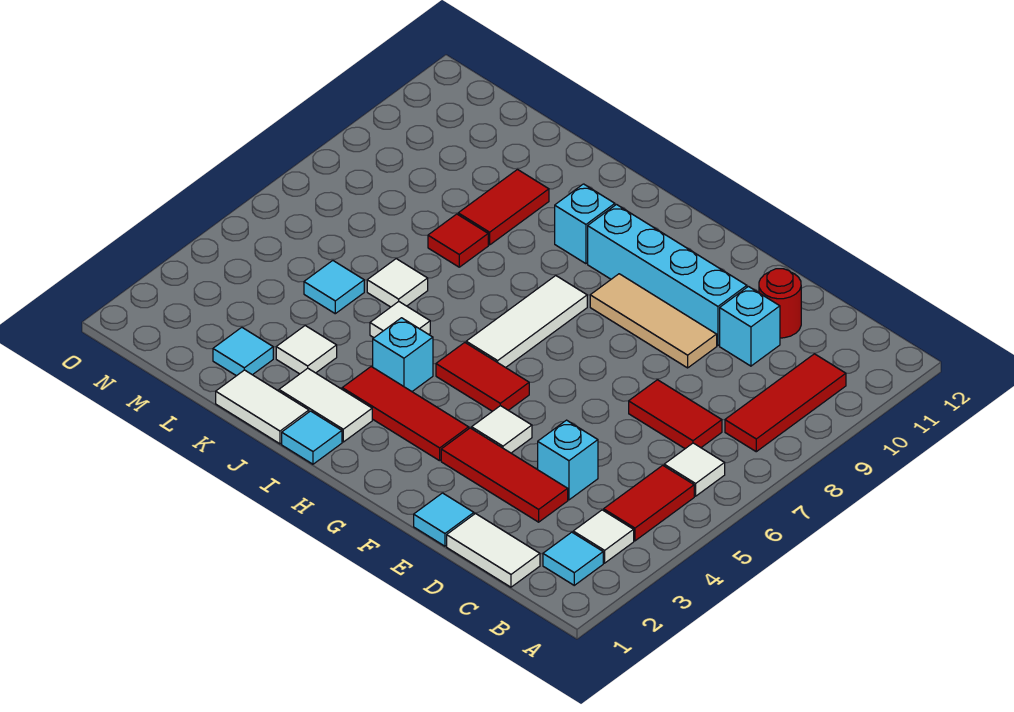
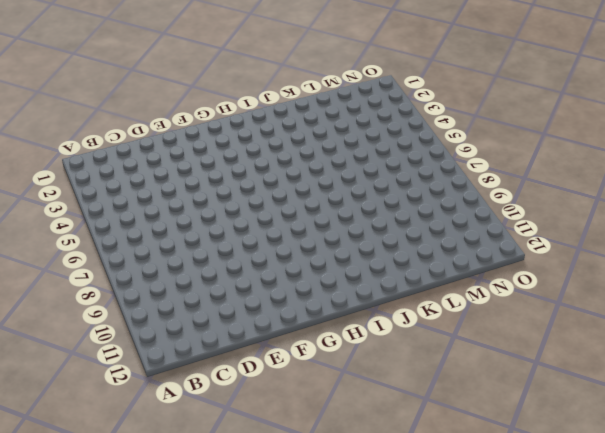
none -> cyan tile B2 level 1
none -> white tile B3 level 1
none -> red tile B4:B5 level 1
none -> white tile B6 level 1

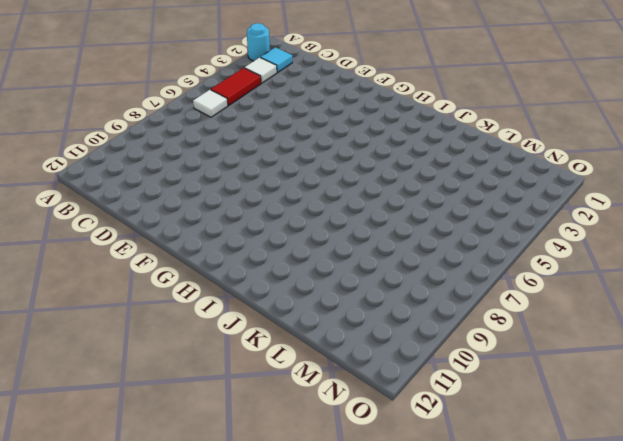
cyan round brick A2 level 1 -> none
none -> red tile B8:B10 level 1
none -> white tile C1:D1 level 1
none -> red tile C7:D7 level 1
none -> red tile D3:F3 level 1

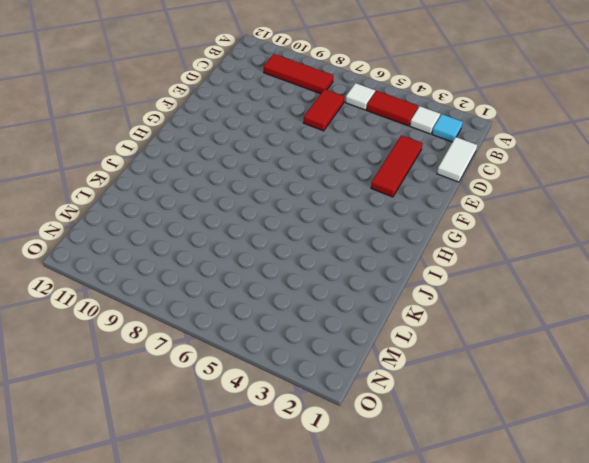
none -> cyan brick D4 level 1
none -> cyan brick D10 level 1
none -> red round brick D11 level 1
none -> cyan tile E1 level 1

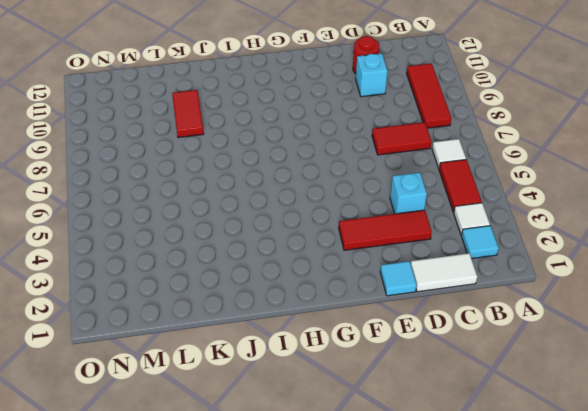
none -> tan tile E9:G9 level 1
none -> cyan brick E10:H10 level 1
none -> white tile F4 level 1
none -> red tile G3:I3 level 1

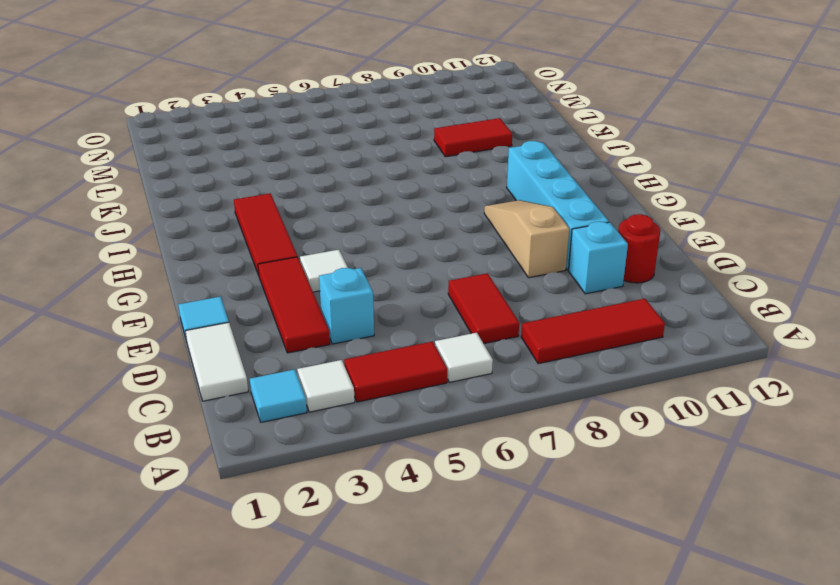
tan slope E9:G9 level 1 top E -> tan tile E9:G9 level 1
none -> red tile G5:H5 level 1
none -> white tile H6:H8 level 1
none -> cyan tile I1 level 1
none -> white tile I2:J2 level 1

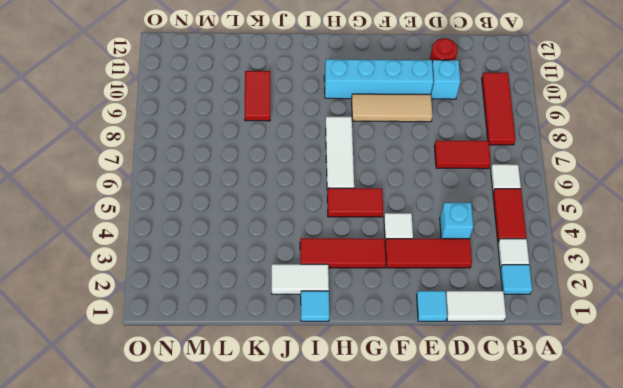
none -> cyan brick I4 level 1
none -> cyan brick I10 level 1
none -> white tile J1:K1 level 1
none -> white tile J5 level 1

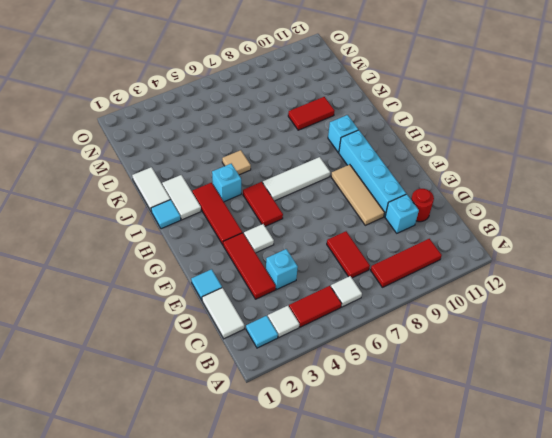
tan tile J5 level 1 -> white tile J5 level 1
none -> white tile K3 level 1
none -> white tile K6 level 1
none -> red tile K8 level 1
none -> cyan tile L2 level 1

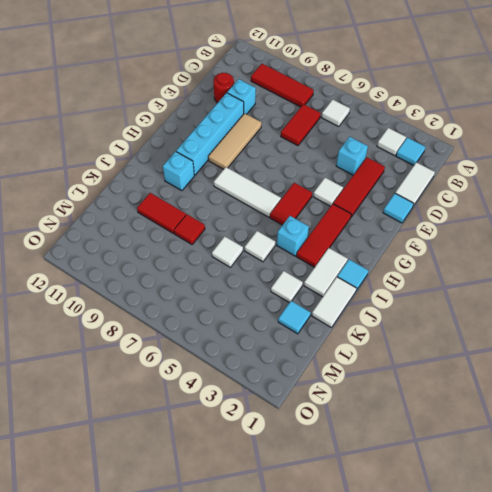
none -> red tile B4:B5 level 1
none -> cyan tile L5 level 1

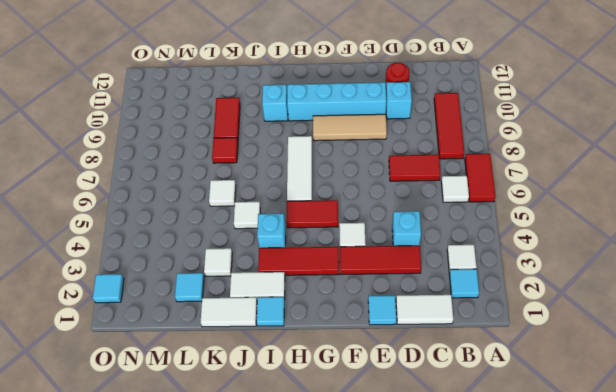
red tile A6:A7 level 1 -> red tile B4:B5 level 1
cyan tile O2 level 1 -> cyan tile L5 level 1

